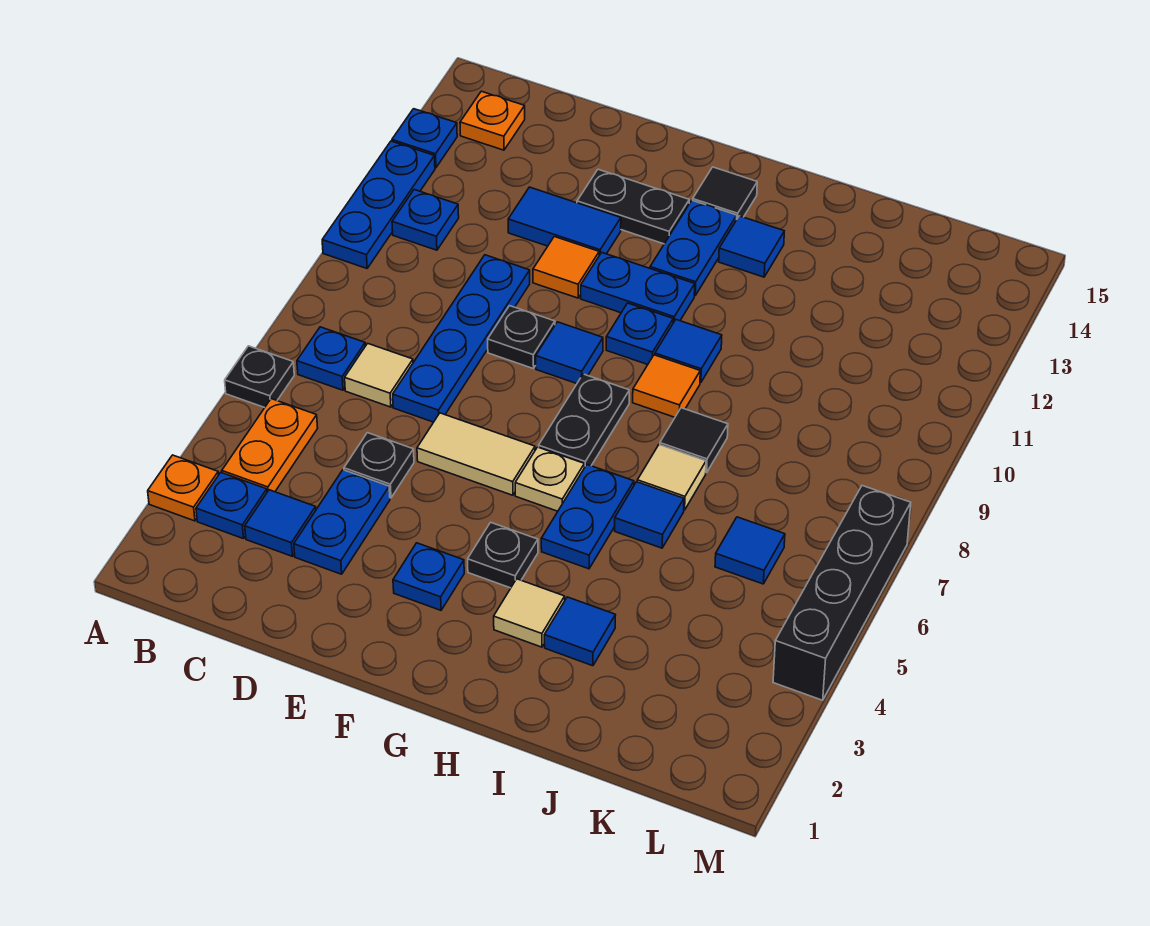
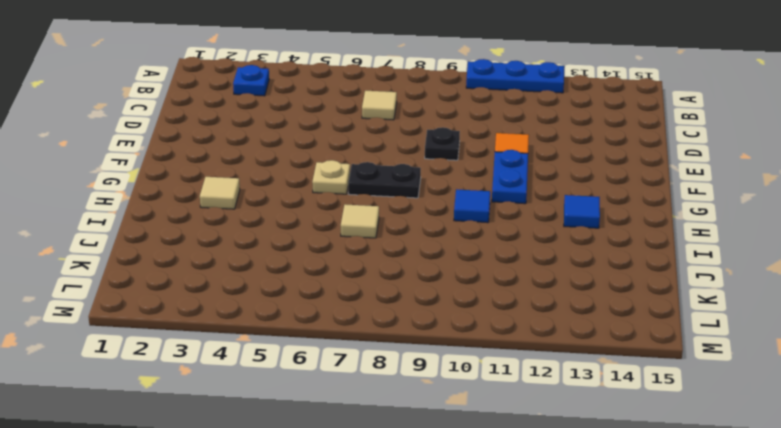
none -> orange plate A3 level 1
none -> black plate A6 level 1
none -> blue plate A13 level 1
none -> orange plate B4:B5 level 1

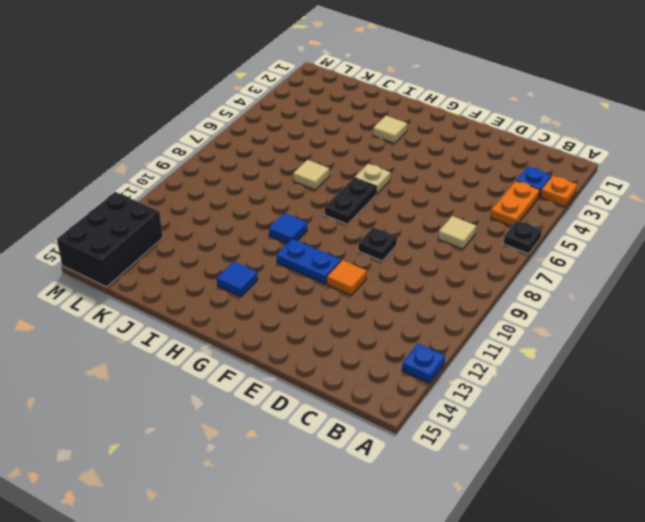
black brick L13:M15 level 1 -> none
none -> blue plate A10:A12 level 1
none -> blue plate B7 level 1
none -> blue plate B11 level 1
none -> orange plate B14 level 1

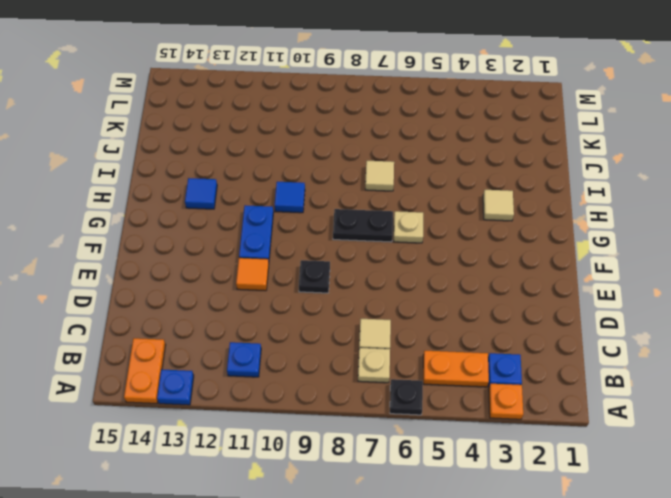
orange plate A14:B14 level 1 -> orange plate B14 level 1
tan plate B7 level 1 -> blue plate B7 level 1
none -> blue plate A10:A12 level 1
none -> blue tile C3 level 1
none -> blue plate D3:D4 level 1
none -> black plate D5 level 1

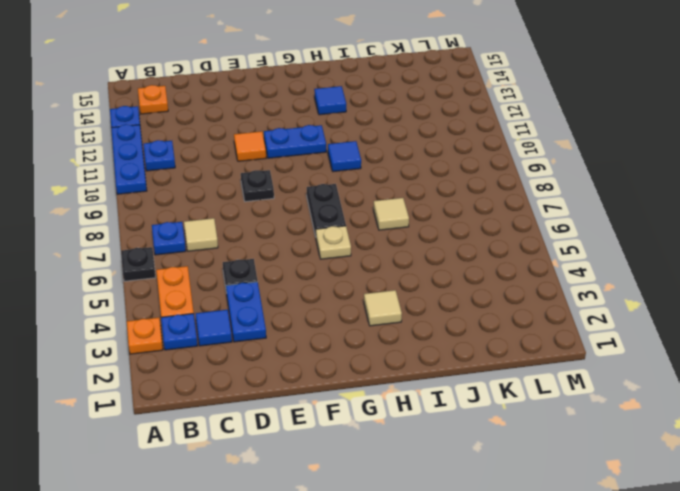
none -> blue plate D7:D10 level 1
none -> blue tile D12:E12 level 1
none -> tan tile E6:F6 level 1
none -> black plate E13:F13 level 1

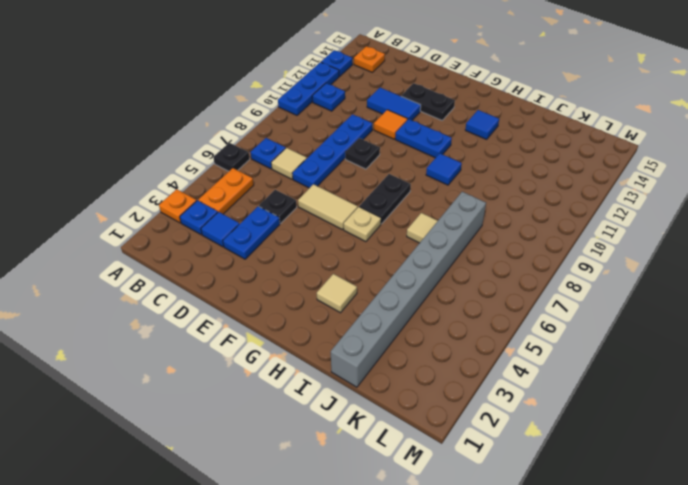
grey brick J1:J8 level 1 -> none
none -> blue plate F3 level 1
none -> blue tile F9 level 1
none -> black plate G4 level 1
none -> blue plate G10 level 1

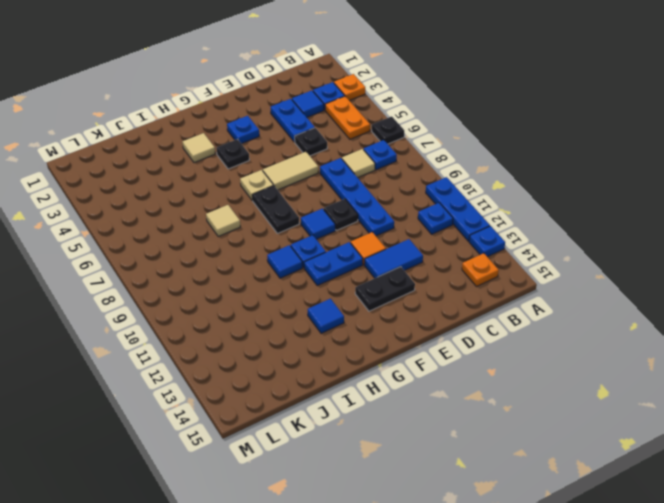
none -> blue plate G12:G13 level 1
none -> black tile G14 level 1
none -> blue plate H5:H6 level 1
none -> orange tile H9 level 1

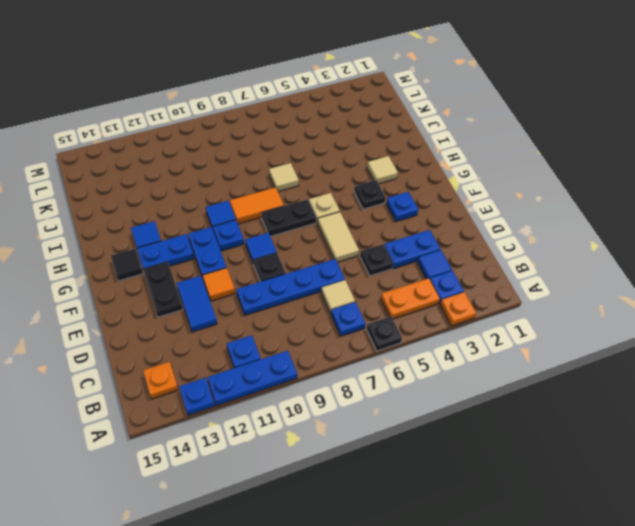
orange tile H8:H9 level 1 -> orange tile H9 level 1
none -> blue plate H5:H6 level 1
none -> blue tile I3 level 1
none -> blue tile I6 level 1
none -> black tile I8 level 1

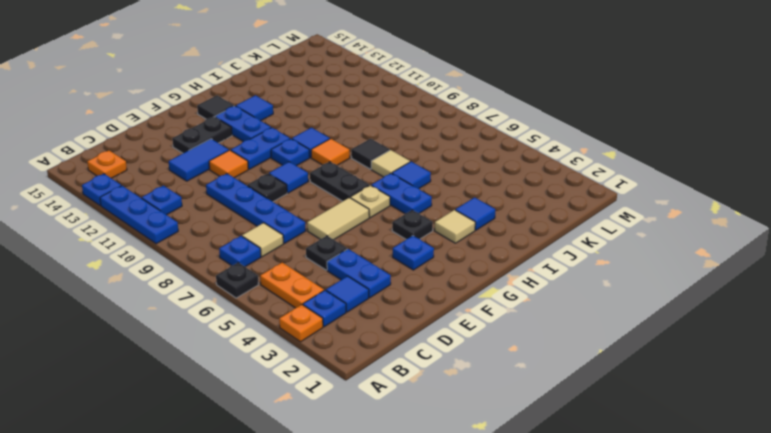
none -> blue tile K6 level 1
none -> black brick M4:M7 level 1

